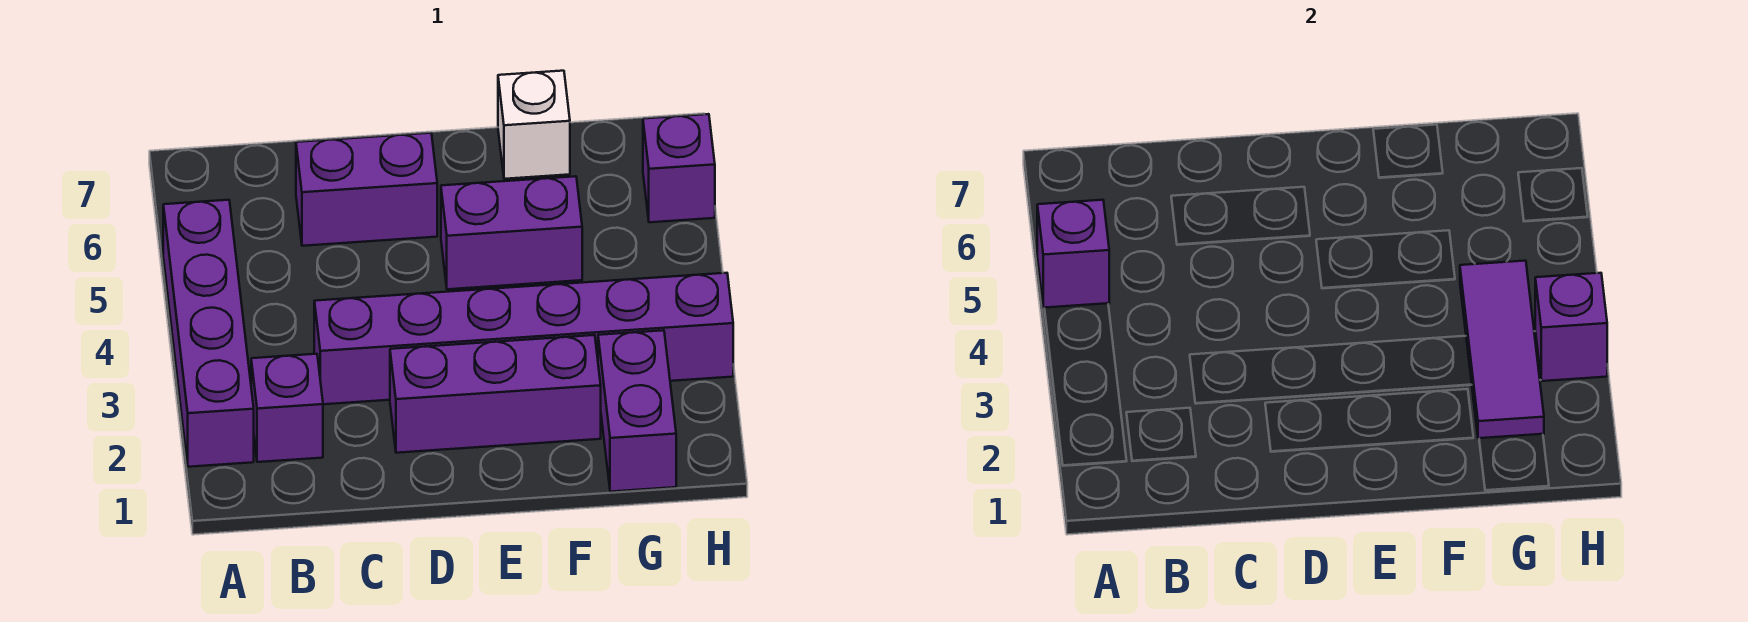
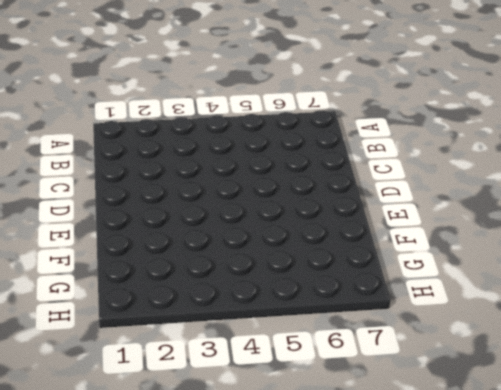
none -> purple brick A2:A5 level 1
none -> purple brick B2 level 1
none -> purple brick C3:H3 level 1

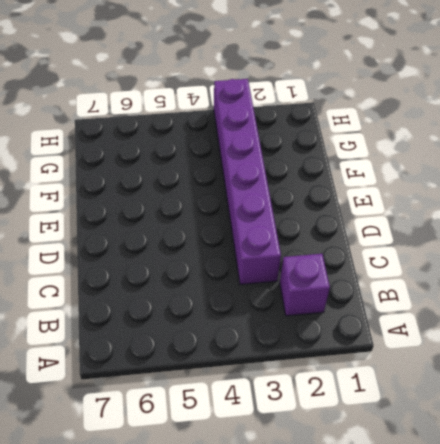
none -> purple brick A2:A5 level 1
none -> purple brick C6:D6 level 1
none -> purple brick D2:F2 level 1

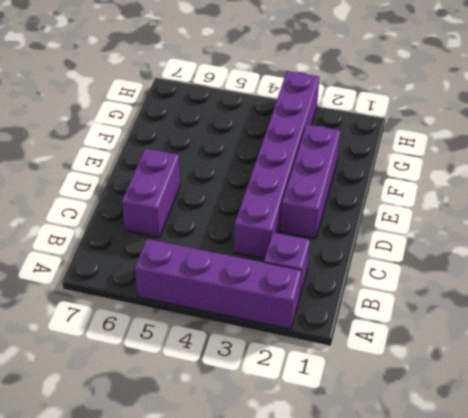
none -> purple brick E5:F5 level 1
none -> white brick F7 level 1
none -> purple brick G1:G2 level 1

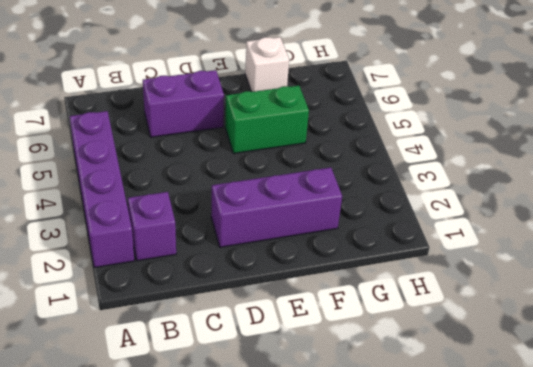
green brick E5:F5 level 1 -> purple brick E5:F5 level 1
none -> purple brick C3:H3 level 1
none -> purple brick G1:G2 level 1
none -> purple brick H6 level 1

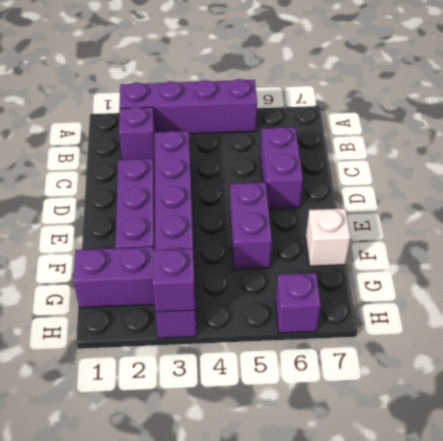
none -> purple brick A5 level 2
none -> purple tile G2:G4 level 2

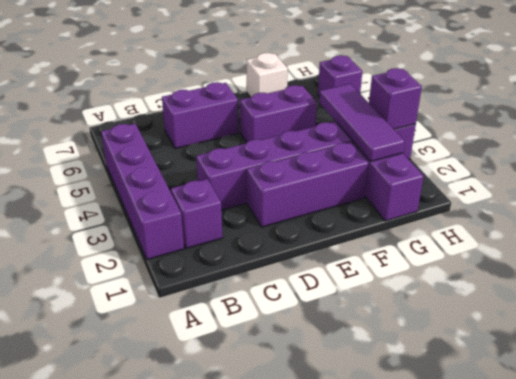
none -> purple brick A5 level 2

